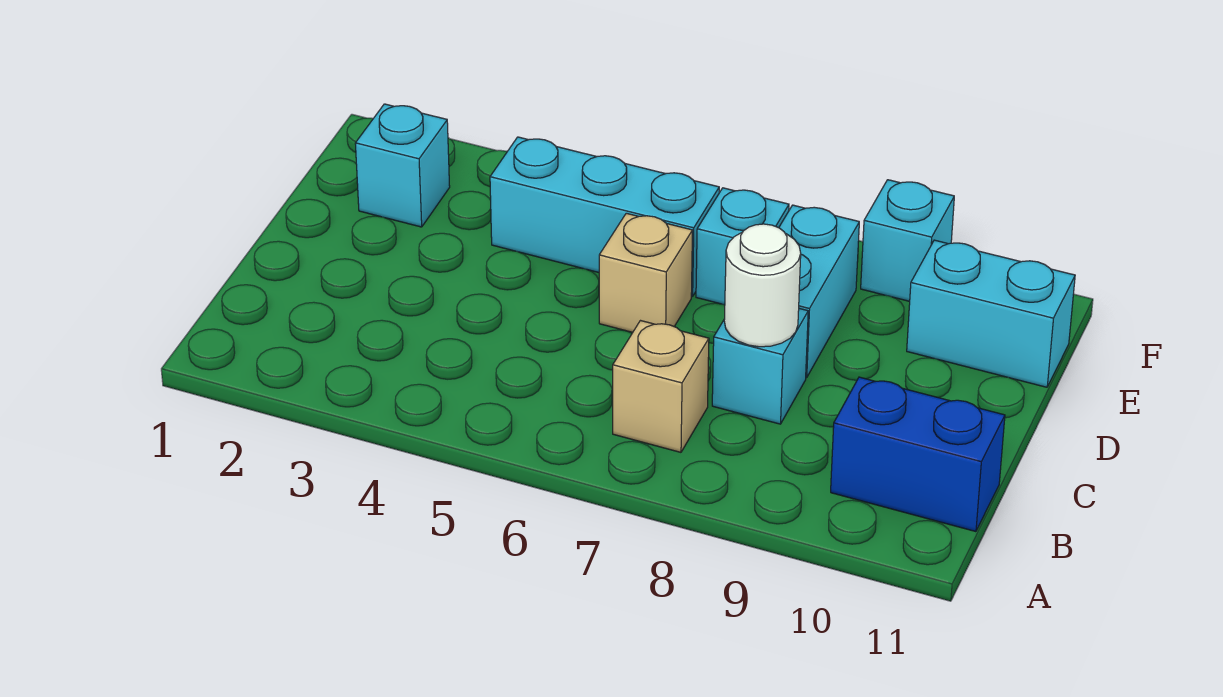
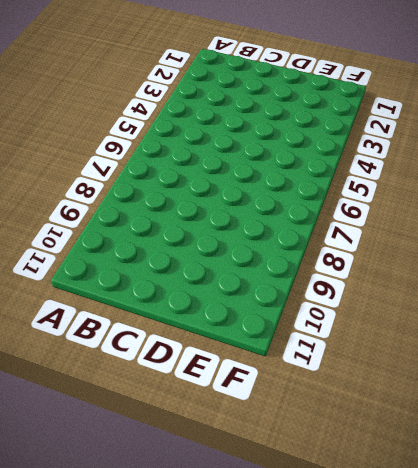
none -> tan brick B7 level 1
none -> blue brick B10:B11 level 1

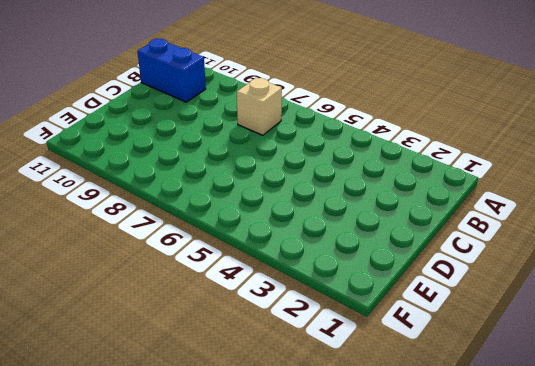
none -> cyan brick C8 level 1
none -> tan brick D6 level 1

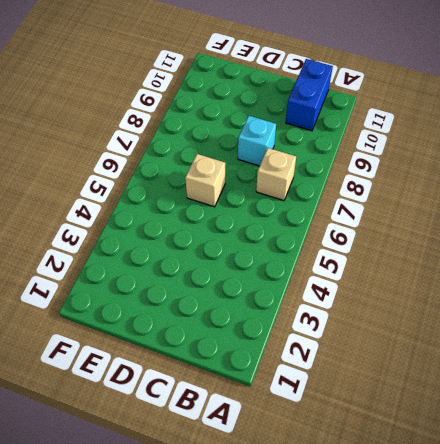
none -> cyan brick D8:E8 level 1
none -> cyan brick E2 level 1

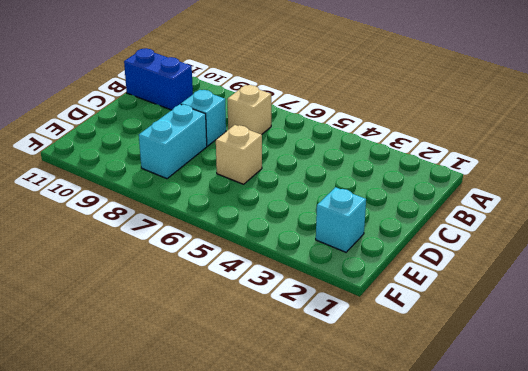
none -> cyan brick E4:E6 level 1
none -> cyan brick E7 level 1

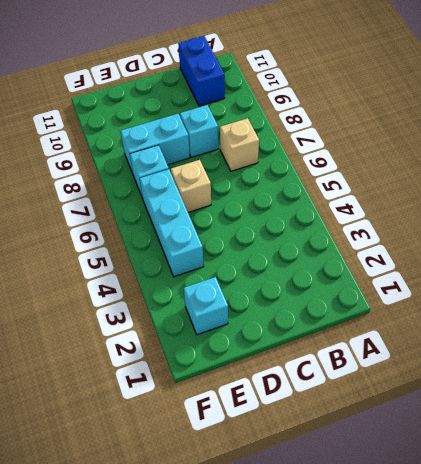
none -> cyan brick E10:E11 level 1
none -> cyan brick F9 level 1

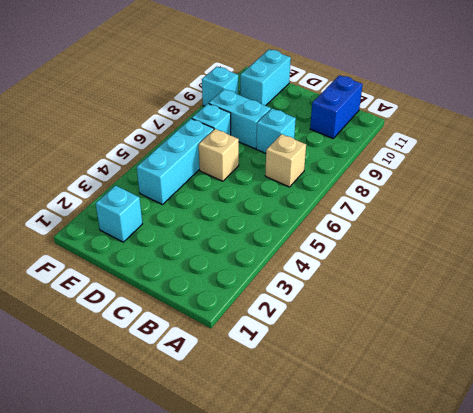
none -> white round brick C8 level 2

